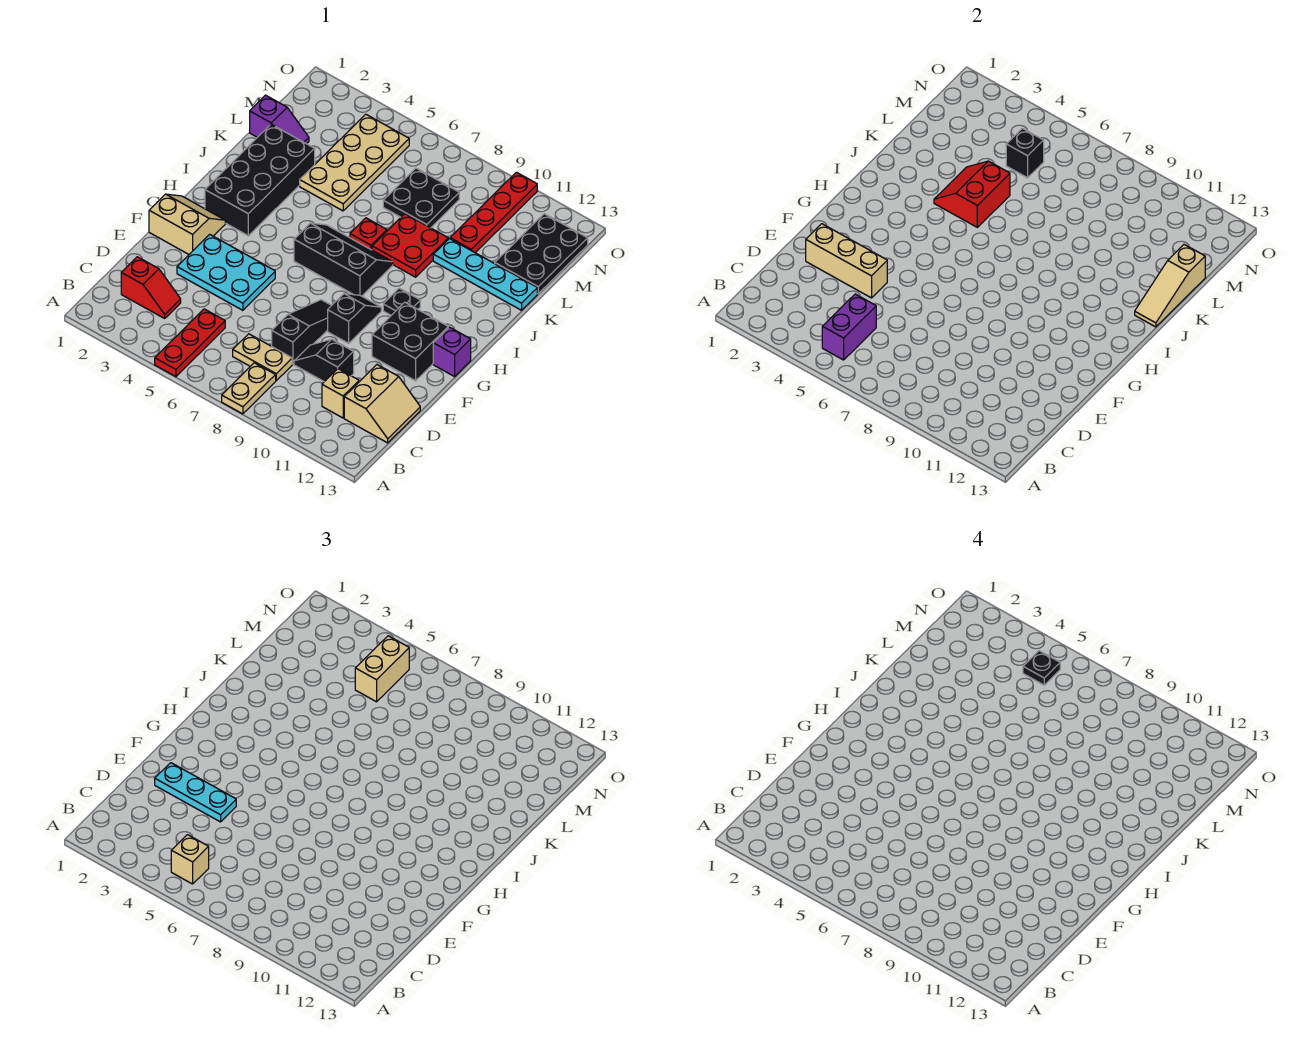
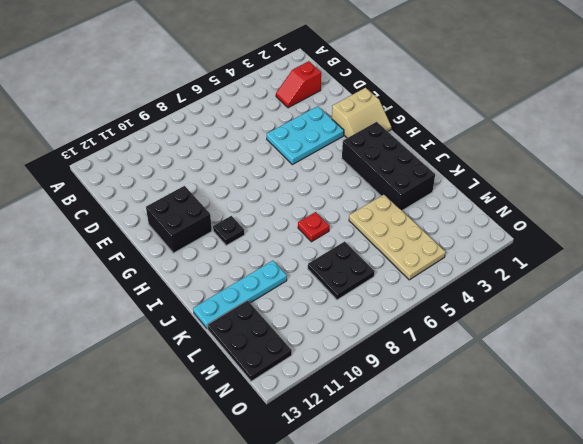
none -> red plate A5:C5 level 1
none -> tan plate A8:B8 level 1
none -> tan plate C7:C8 level 1
none -> tan brick C11 level 1

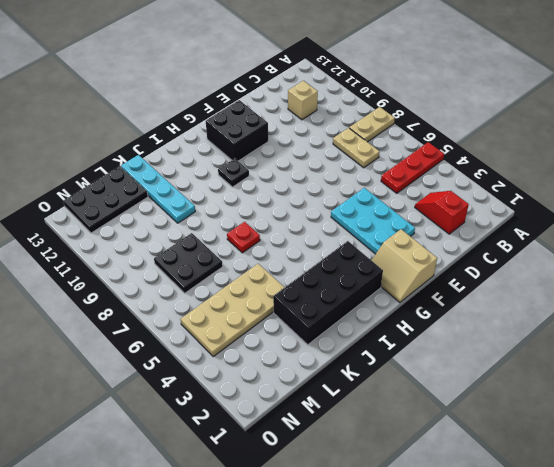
none -> tan slope C12:D13 level 1 top 12
none -> black slope D8:F8 level 1 top D
none -> black slope D9:D10 level 1 top 10
none -> black slope F9:G9 level 1 top F

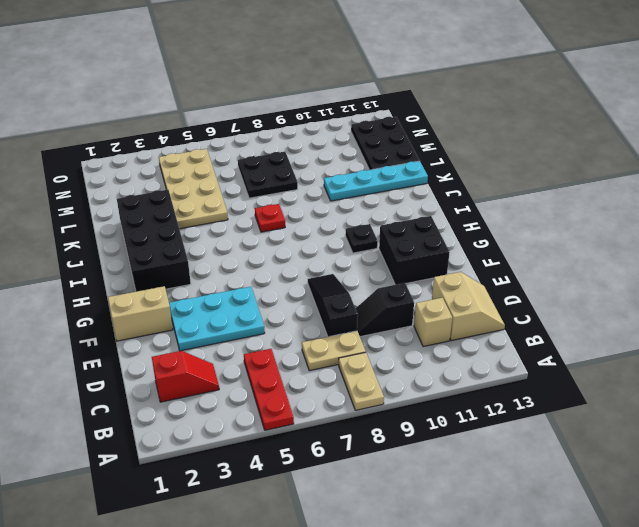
none -> black slope F9:G9 level 1 top F
none -> purple brick G13 level 1
none -> black slope H6:I8 level 1 top H
none -> red plate J8:K9 level 1

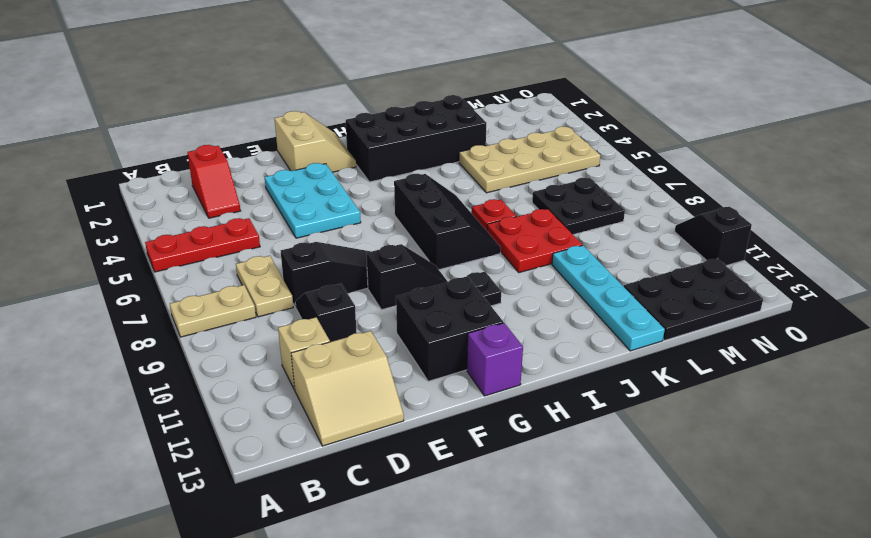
black slope O10:O11 level 1 top 11 -> red plate L10:O10 level 1
none -> purple slope L1:L2 level 1 top 1
none -> purple brick B5:C5 level 2
none -> tan brick E2:E4 level 2
none -> red slope J4:K5 level 2 top 5

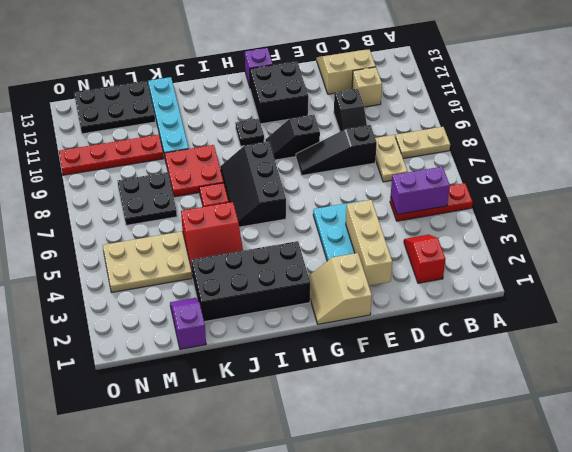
none -> tan slope J13:L13 level 2 top L
none -> black brick M5 level 2
none -> tan brick B5 level 3
none -> cyan plate E2:E4 level 3

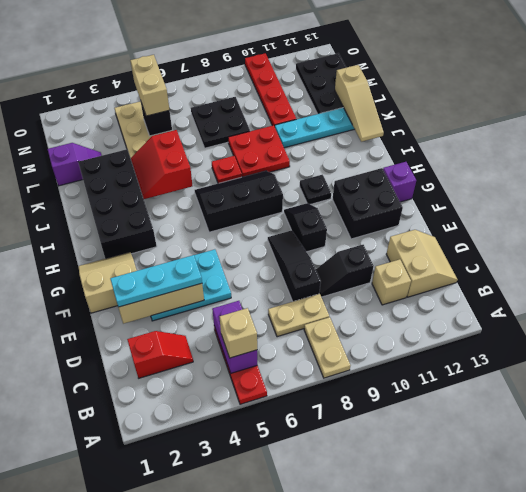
none -> black plate N5 level 4

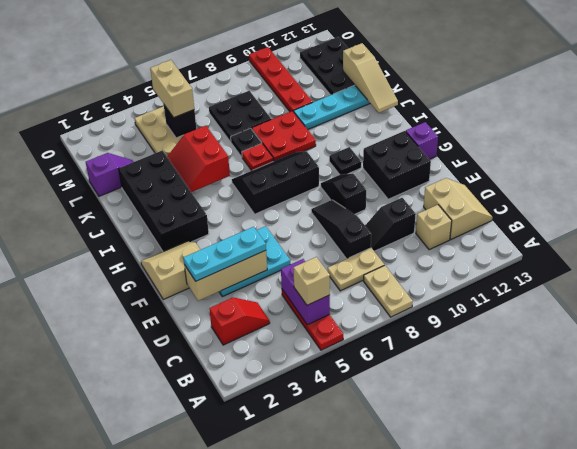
black plate K7 level 1 -> black plate N5 level 4

